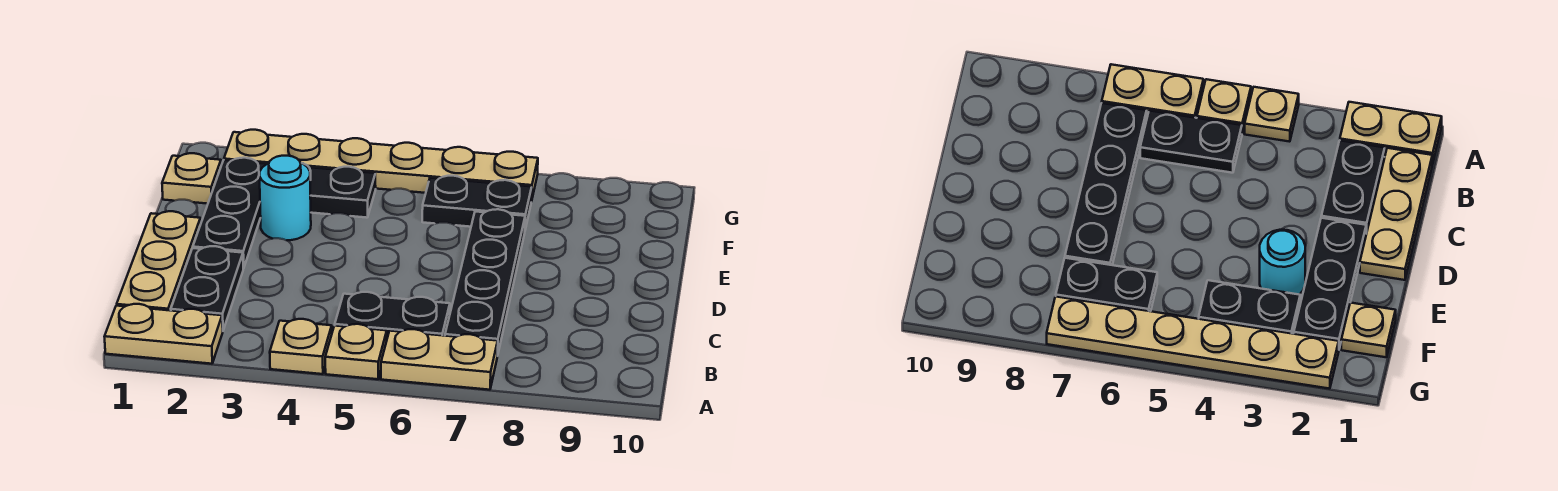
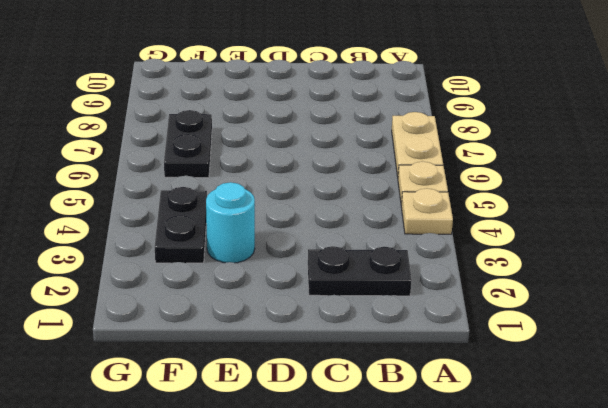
none -> tan plate A1:A2 level 1
none -> tan plate B1:D1 level 1
none -> black plate B5:B6 level 1

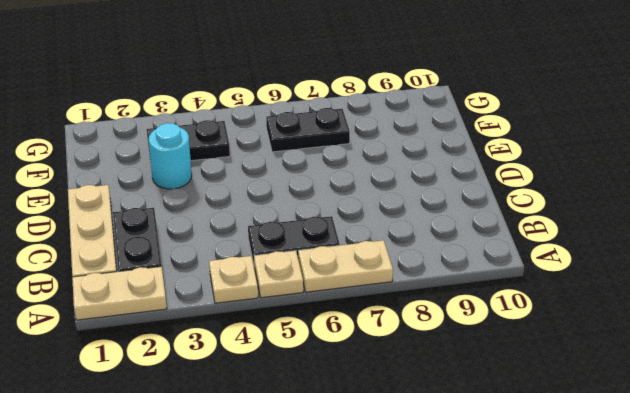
none -> black plate B7:E7 level 1
none -> black plate D2:F2 level 1
none -> tan plate F1 level 1

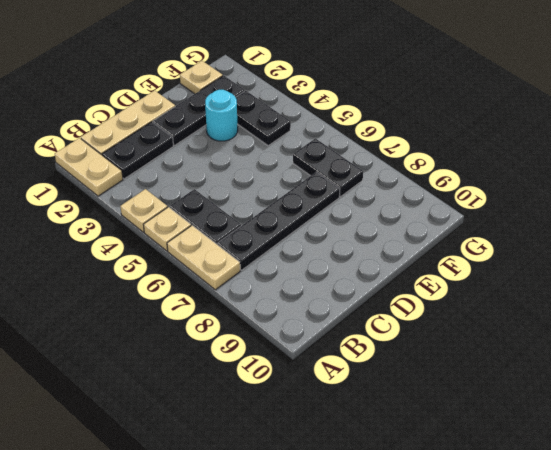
none -> tan plate G2:G7 level 1

